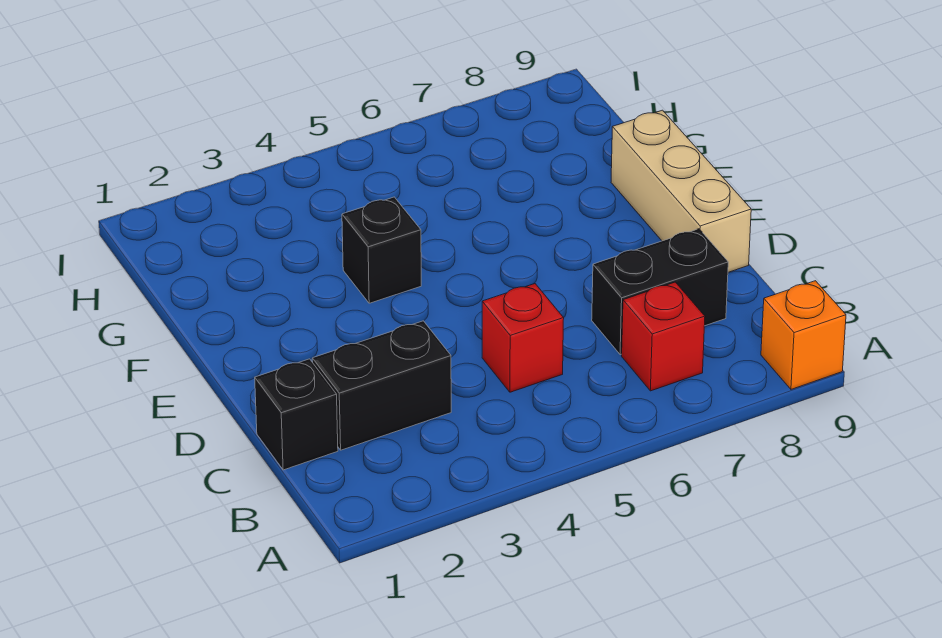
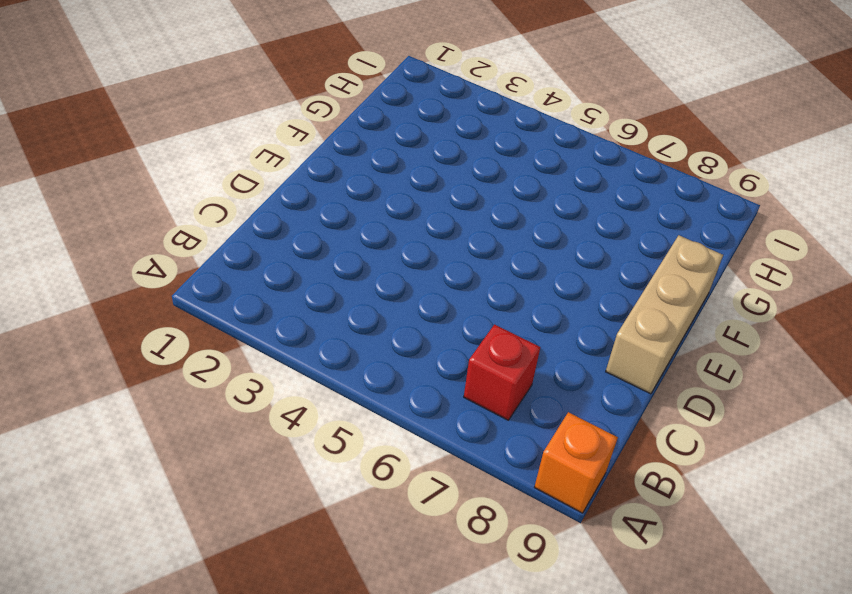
none -> black brick C1 level 1
none -> black brick C2:C3 level 1

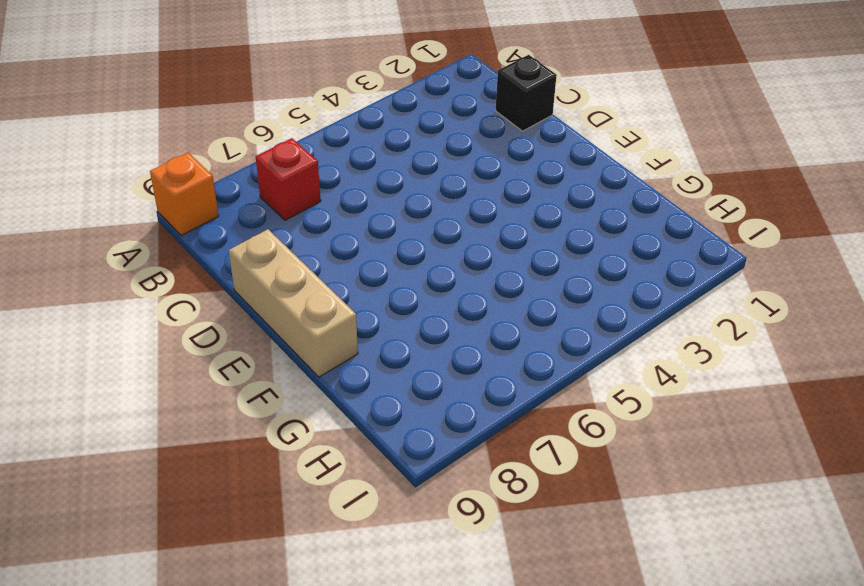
none -> black brick C2:C3 level 1
none -> red brick C5 level 1

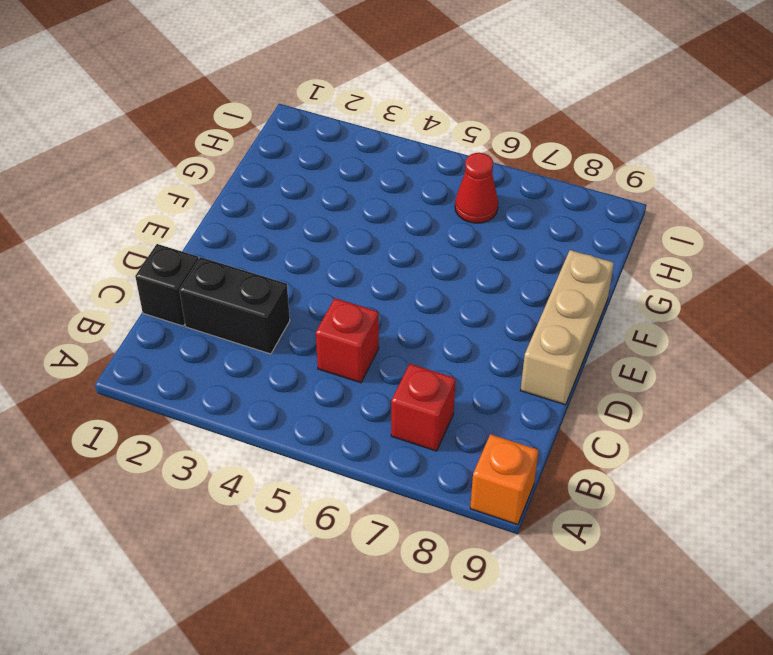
red cone H6 level 1 -> none
none -> black brick C7:C8 level 1
none -> black brick F4 level 1

